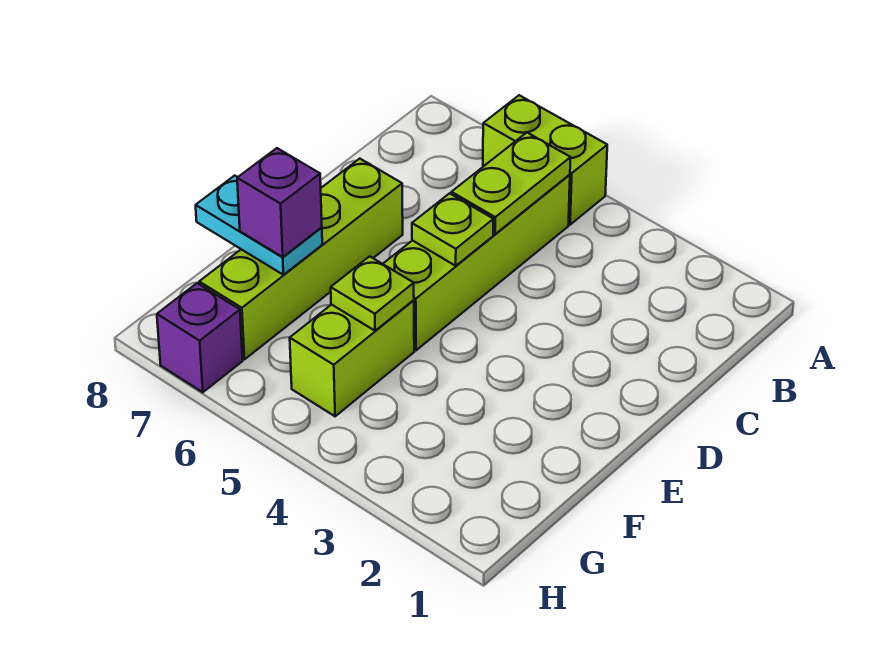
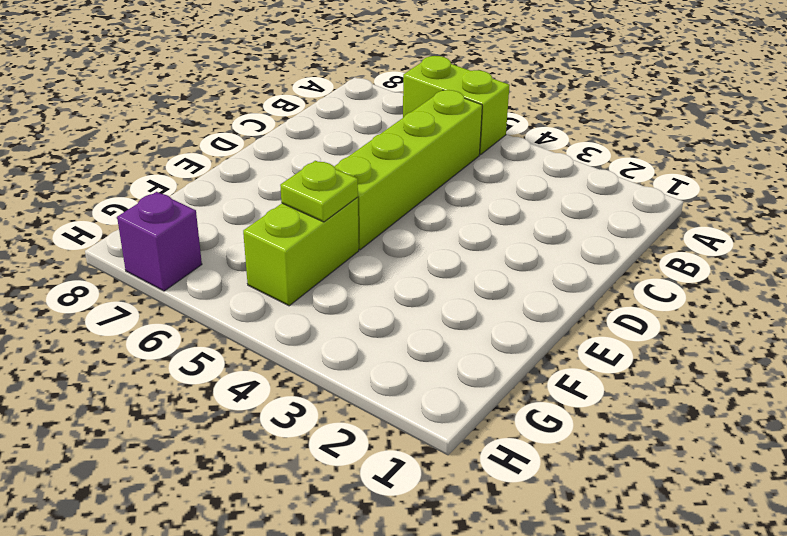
none -> lime brick D7:G7 level 1
none -> lime plate B5:C5 level 2

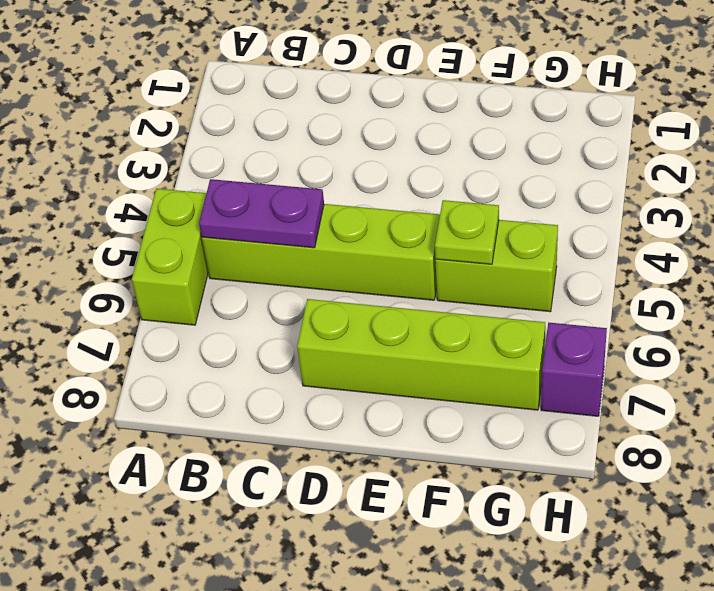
purple plate B5:C5 level 2 -> lime plate B5:C5 level 2
none -> lime plate D5 level 2
none -> cyan plate F7:F8 level 2

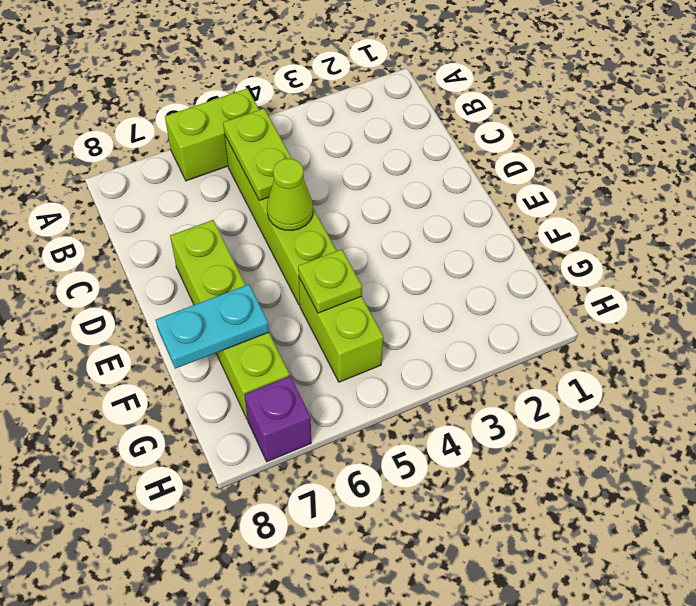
lime cone D5 level 2 -> lime plate D5 level 2
none -> purple brick F7 level 3

